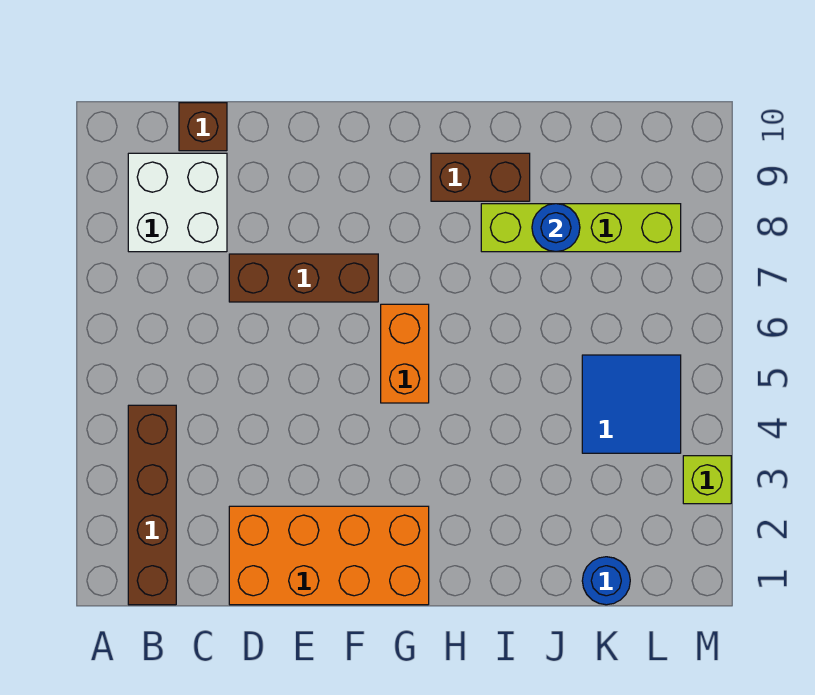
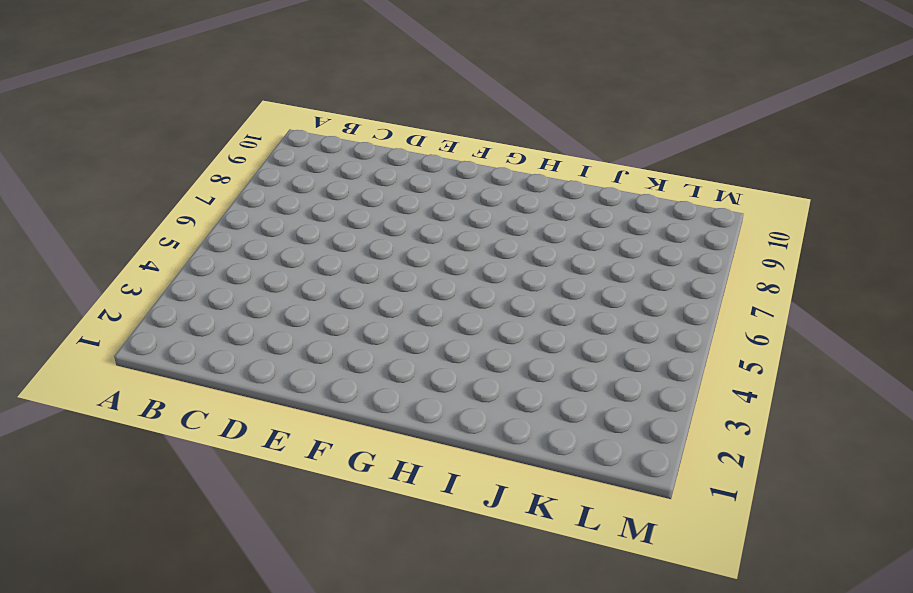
none -> brown brick B1:B4 level 1
none -> white brick B8:C9 level 1
none -> brown brick C10 level 1

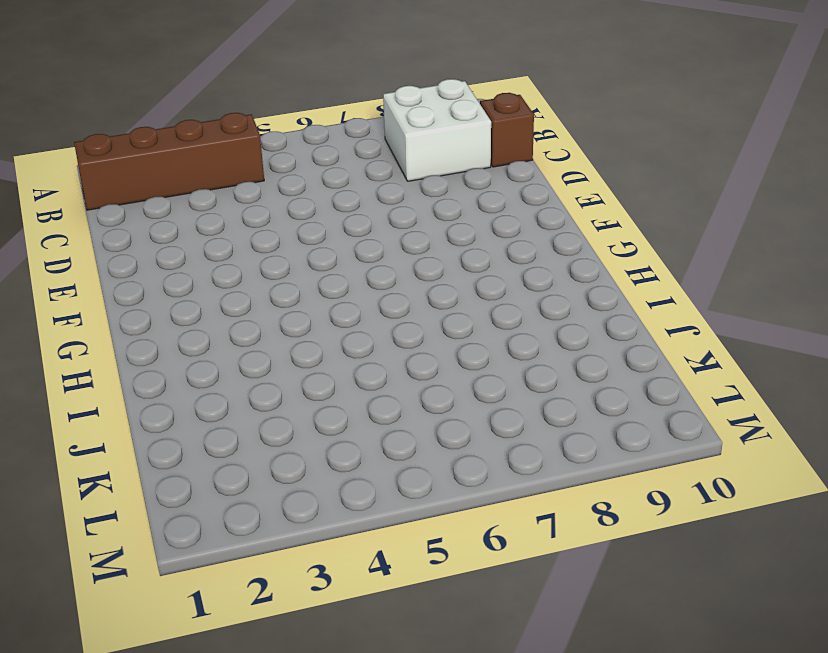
none -> orange brick D1:G2 level 1
none -> brown brick D7:F7 level 1
none -> orange brick G5:G6 level 1

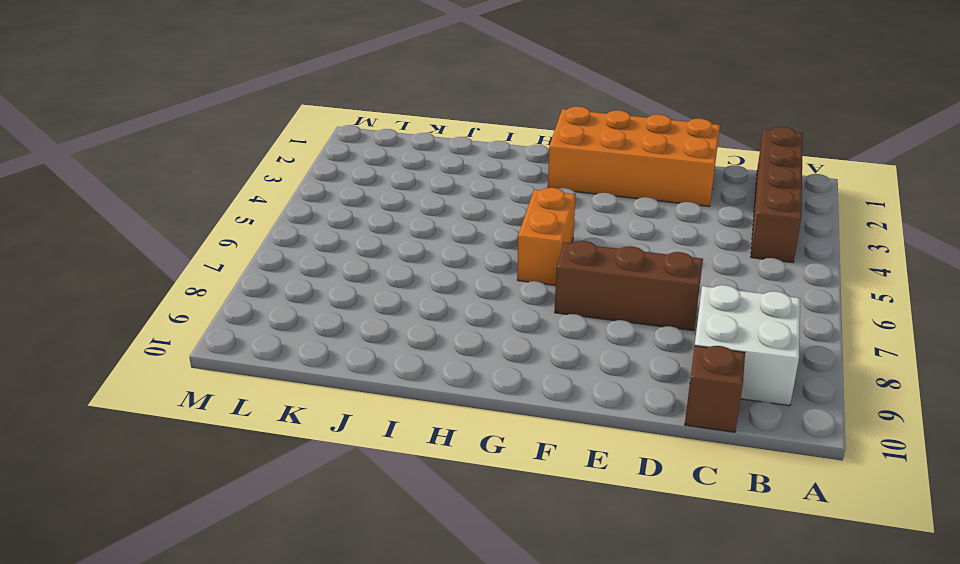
none -> brown brick H9:I9 level 1
none -> lime brick I8:L8 level 1
none -> blue round brick K1 level 1

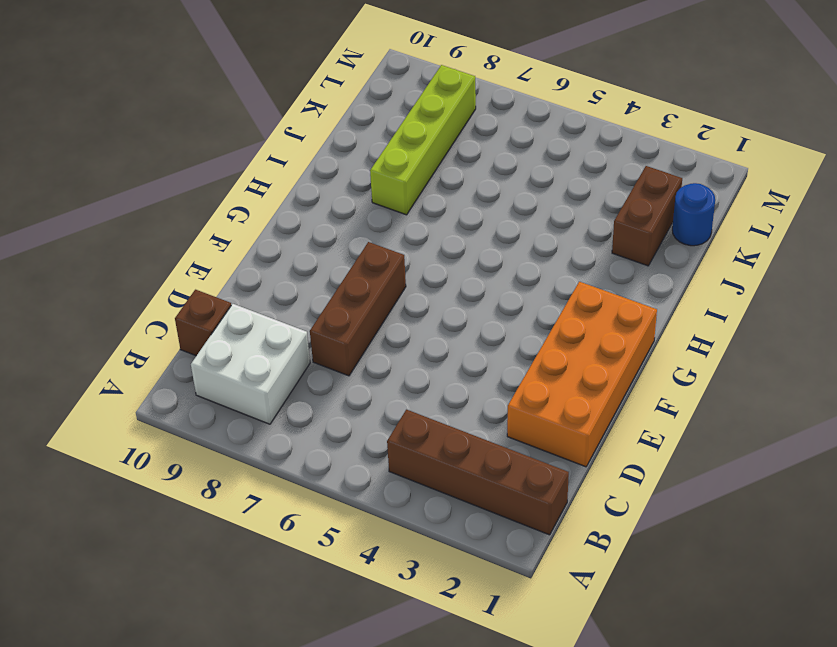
brown brick J2:K2 level 1 -> brown brick H9:I9 level 1
none -> orange brick G5:G6 level 1
none -> blue tile K4:L5 level 1
none -> lime brick M3 level 1

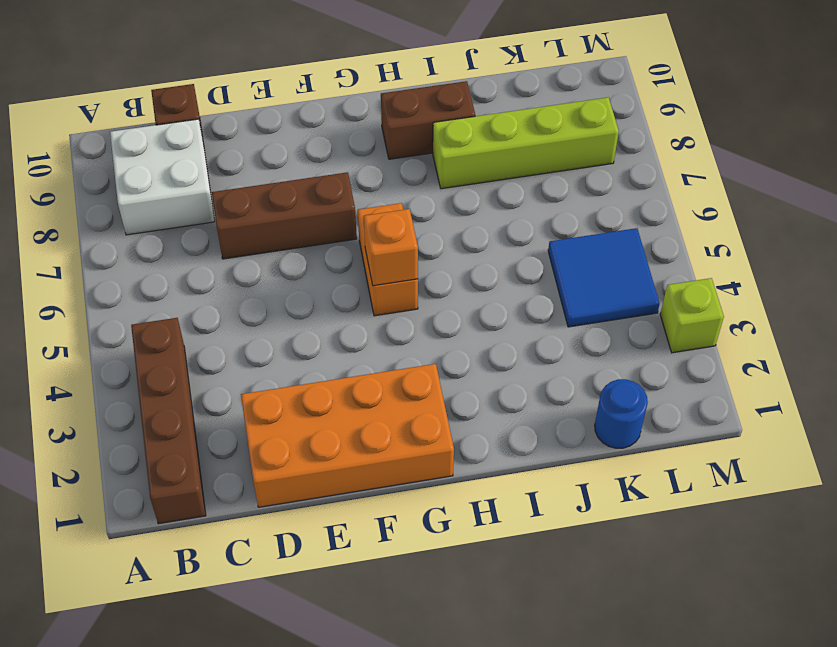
orange brick G5 level 2 -> none
none -> blue round brick J8 level 2

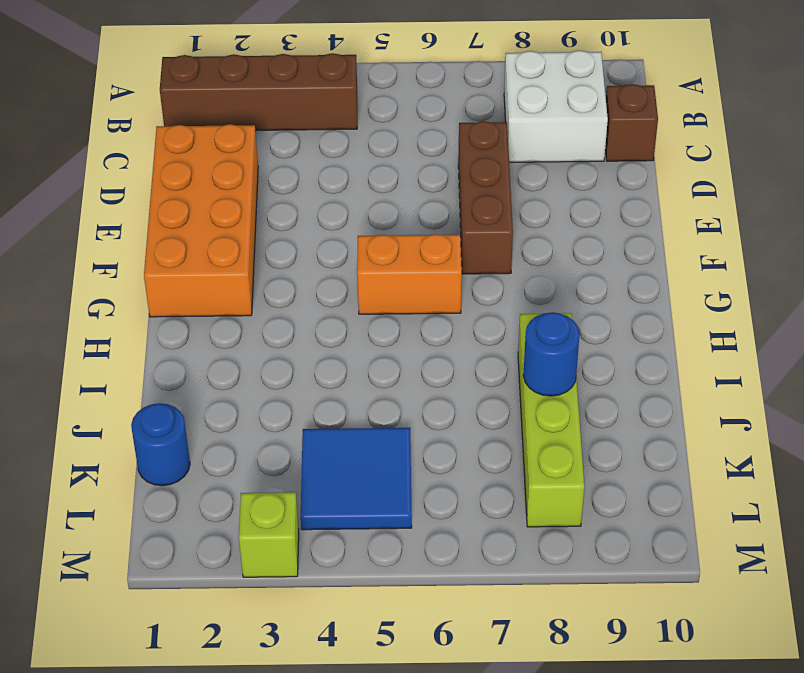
none -> brown brick H9:I9 level 1

